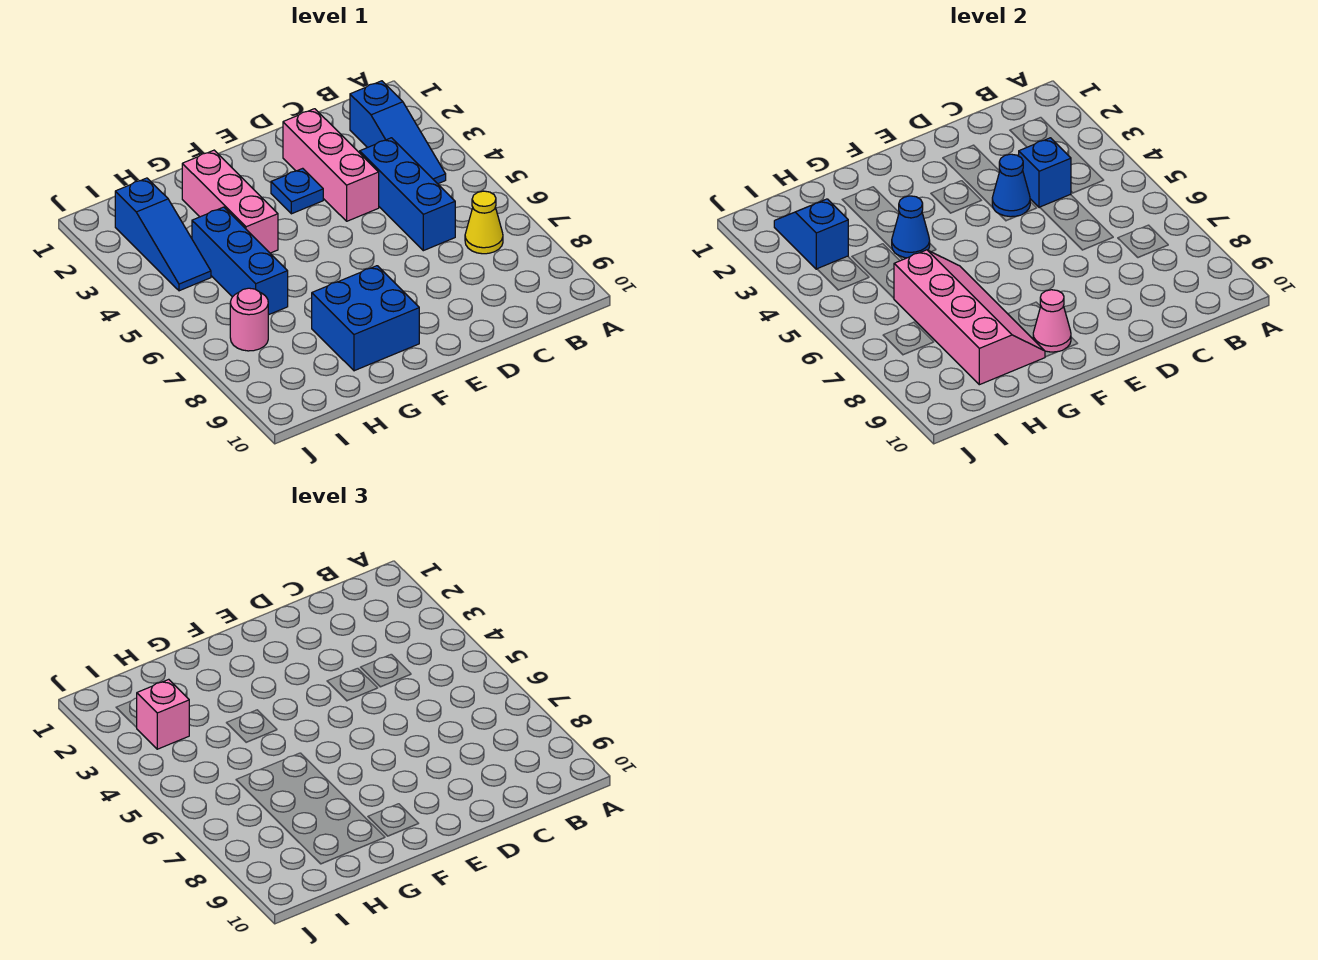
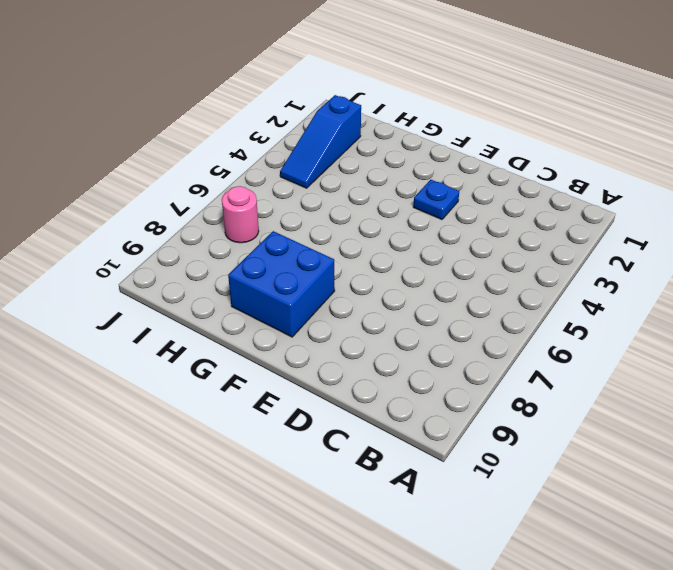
none -> blue slope B2:B4 level 1 top 2
none -> yellow cone B7 level 1
none -> blue brick C4:C6 level 1

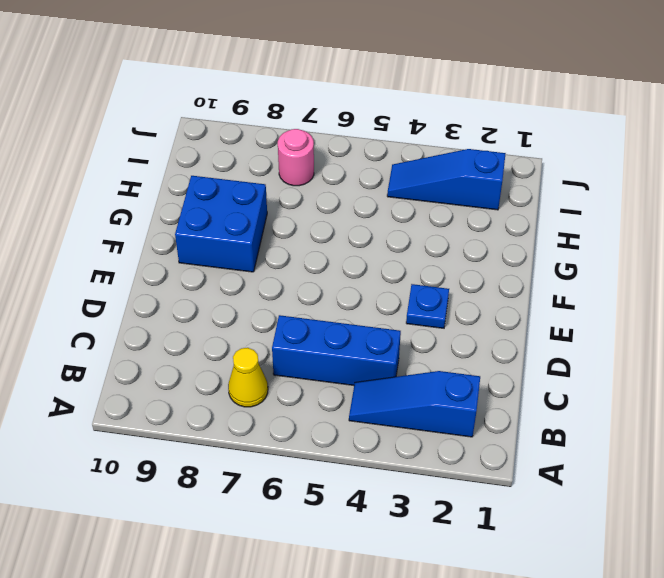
none -> pink brick D2:D4 level 1
none -> pink brick G2:G4 level 1
none -> blue brick H4:H6 level 1

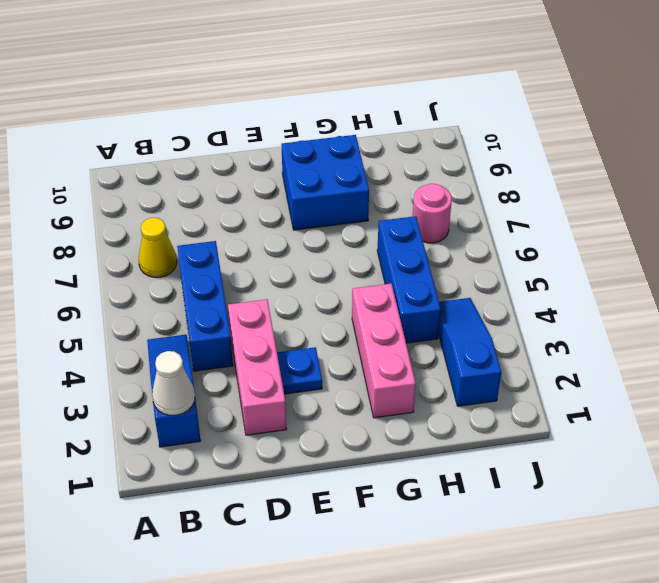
white cone B2 level 2 -> none
none -> blue brick C4 level 2
none -> blue cone D4 level 2
none -> pink cone F9 level 2

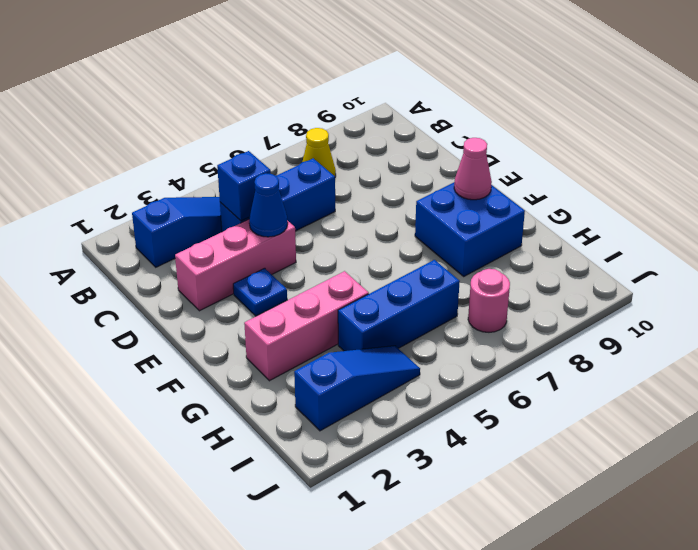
none -> blue cone G4 level 2
none -> pink slope G6:H9 level 2 top H
none -> blue slope I2:I3 level 2 top 3

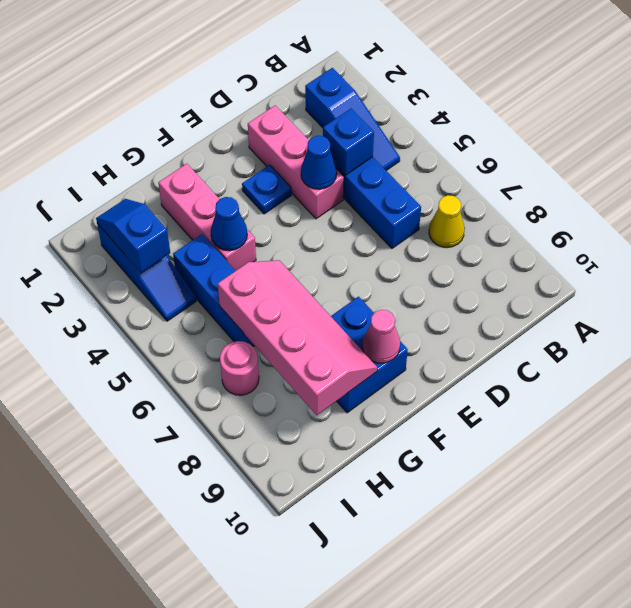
none -> pink brick I3 level 3

